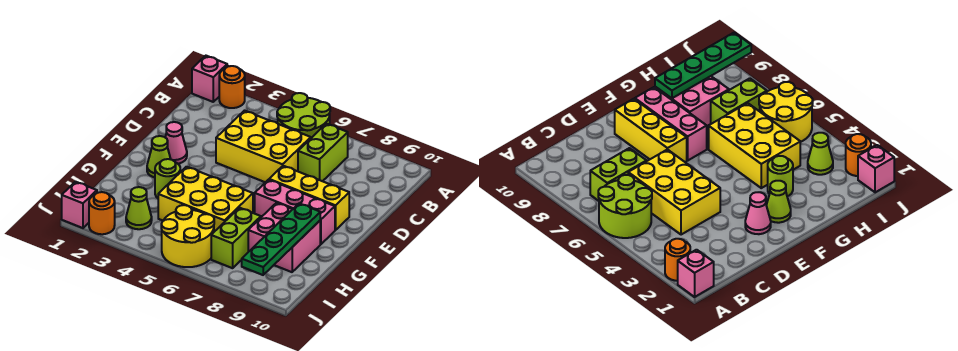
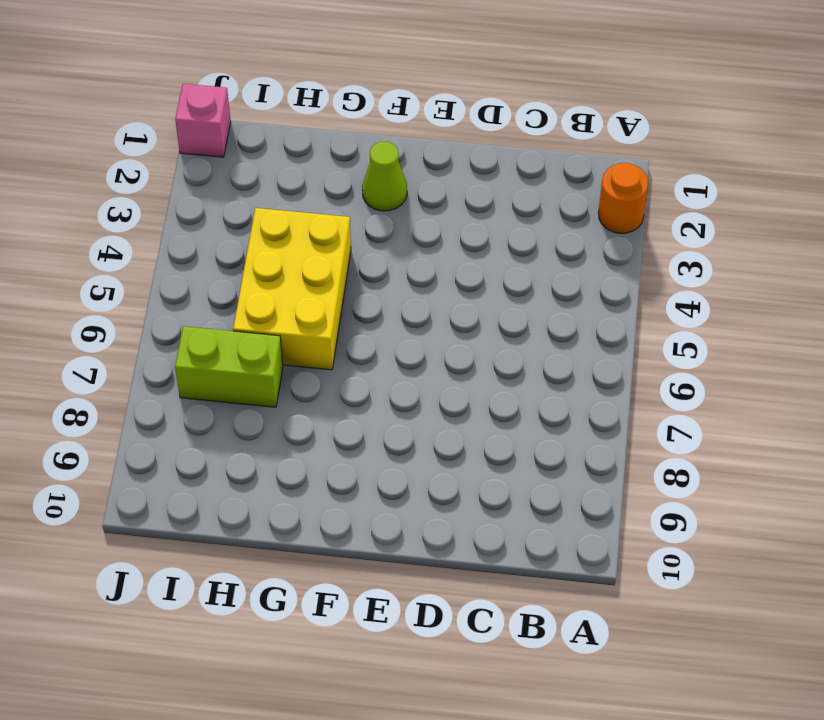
none -> pink brick A1 level 1
none -> lime round brick A5:B6 level 1
none -> lime brick B7:C7 level 1

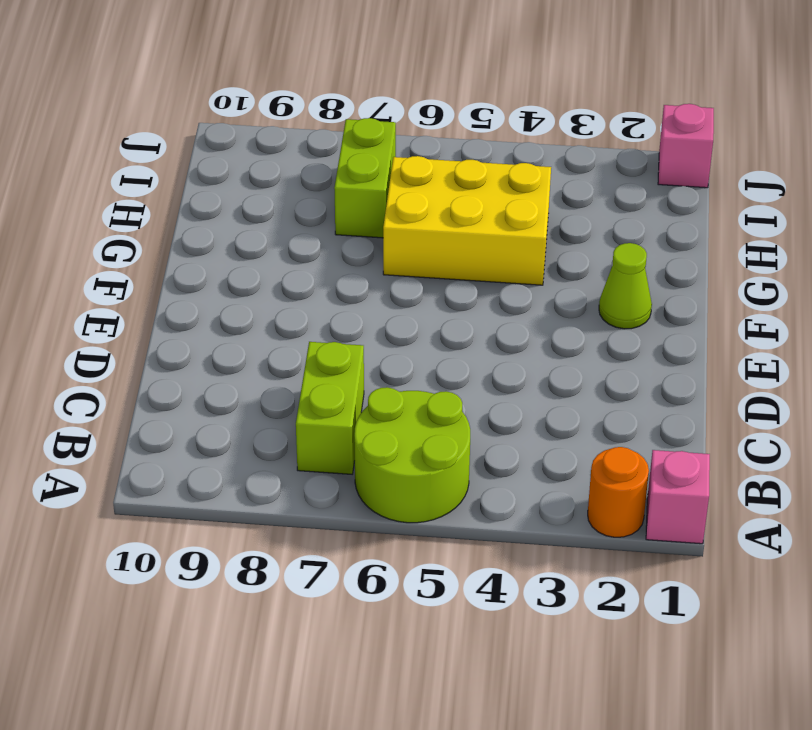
none -> yellow brick C4:D6 level 1
none -> pink cone E2 level 1
none -> yellow brick E7:E9 level 1

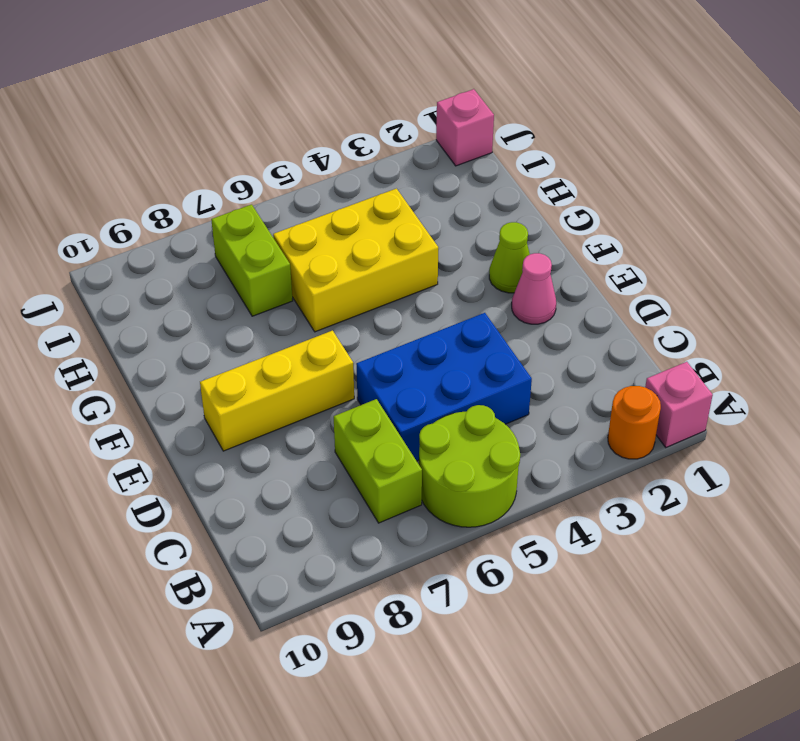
blue brick C4:D6 level 1 -> yellow brick C4:D6 level 1
none -> pink brick F7:F9 level 1
none -> lime round brick G3 level 1
none -> pink brick G8:H9 level 1

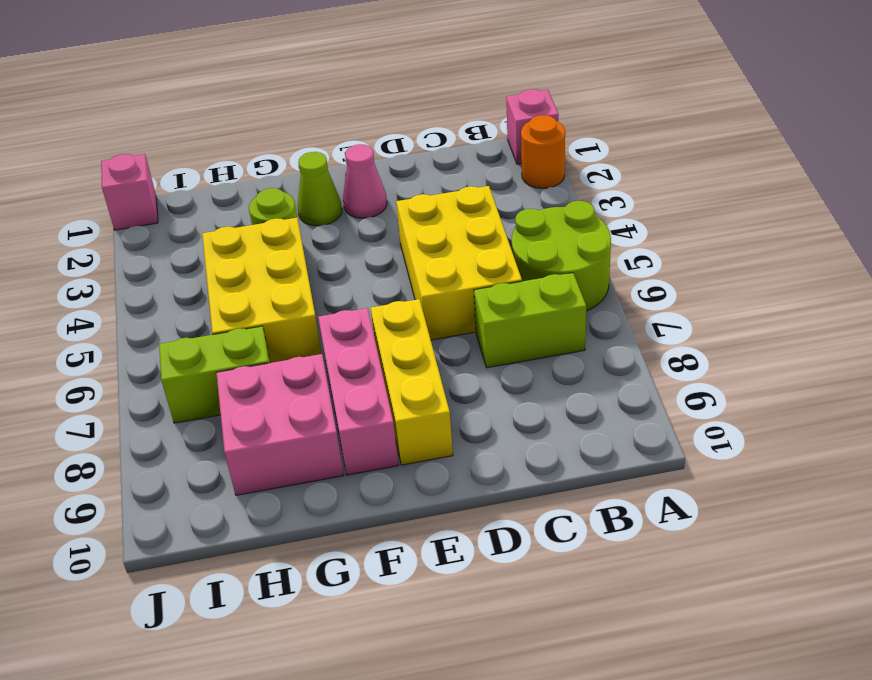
none -> lime cone I3 level 1
none -> yellow round brick I5:J6 level 1
none -> orange round brick J2 level 1

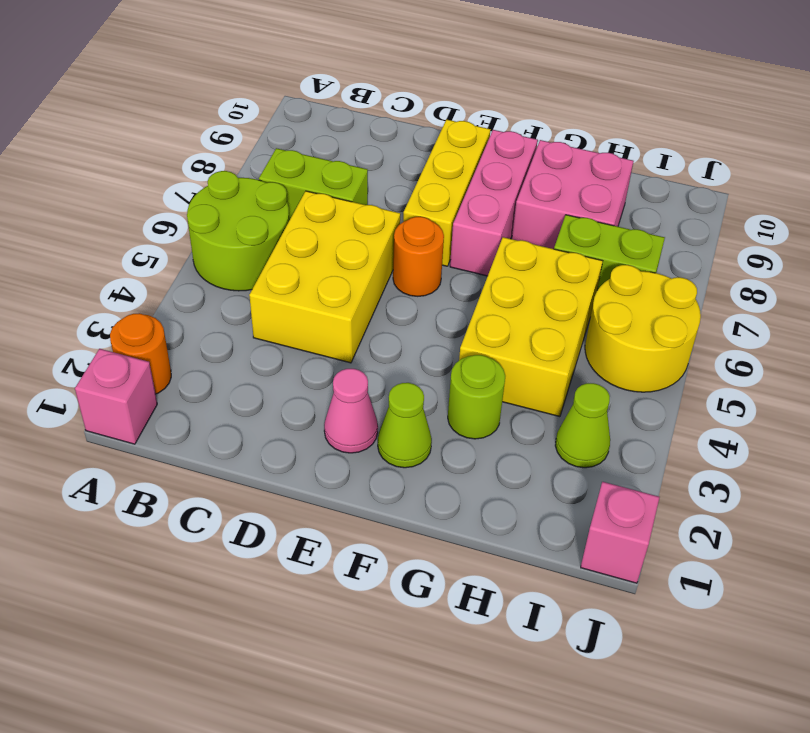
orange round brick E6 level 1 -> orange round brick J2 level 1
none -> green plate G9:J9 level 2

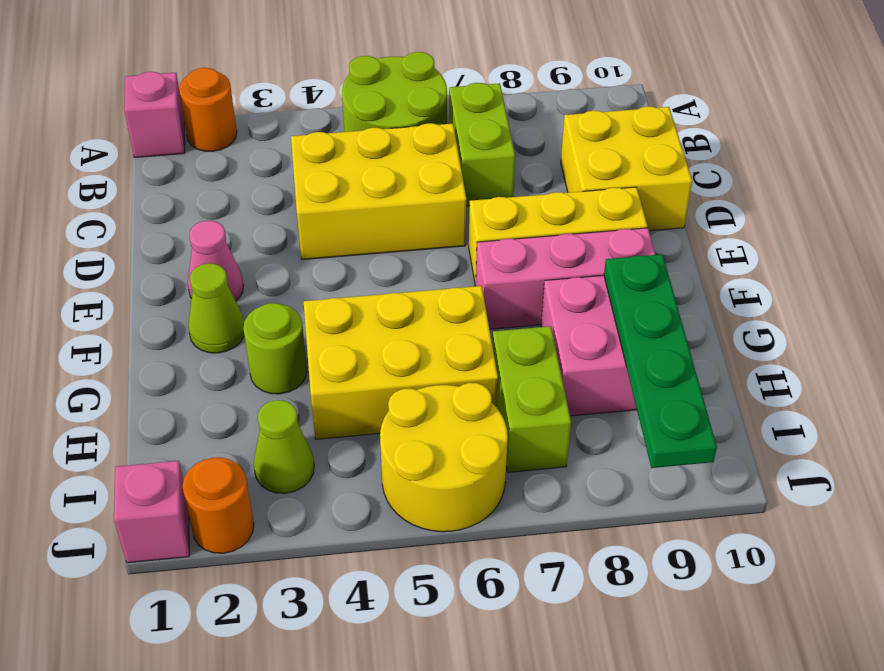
yellow brick C9:D10 level 1 -> none

